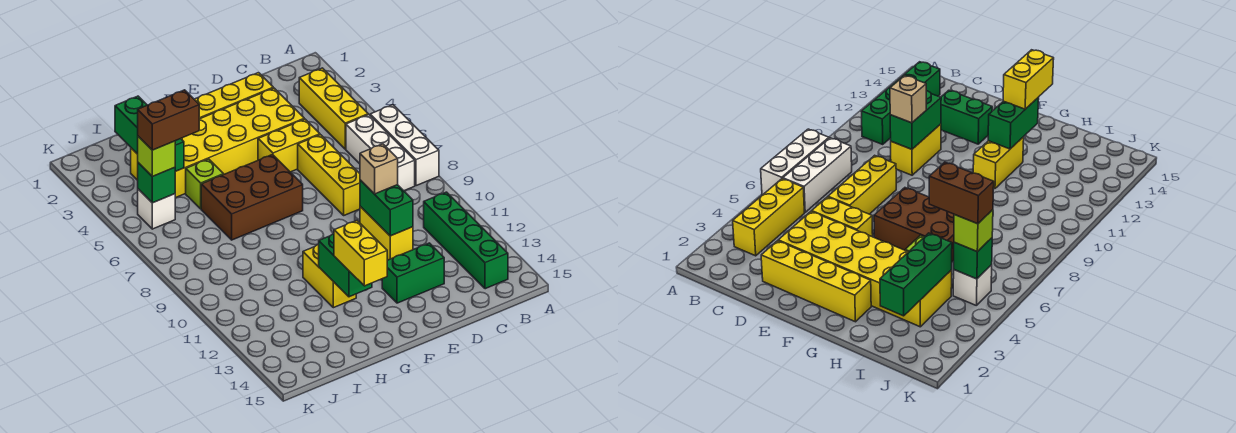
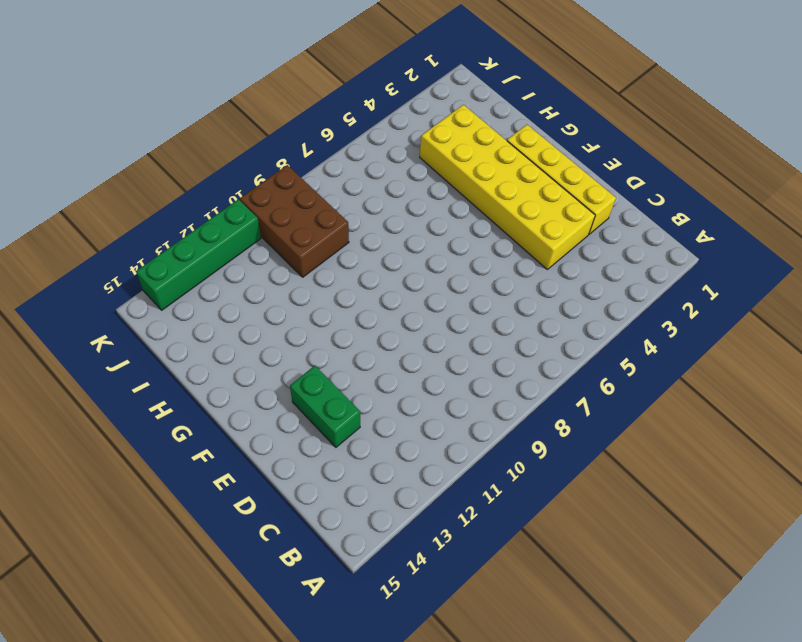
brown brick I9:K10 level 1 -> brown brick F6:H7 level 1
green brick K11:K14 level 1 -> green brick B11:B14 level 1
none -> white brick A6:A8 level 1
none -> yellow brick B3:B5 level 1
none -> white brick B6:B8 level 1

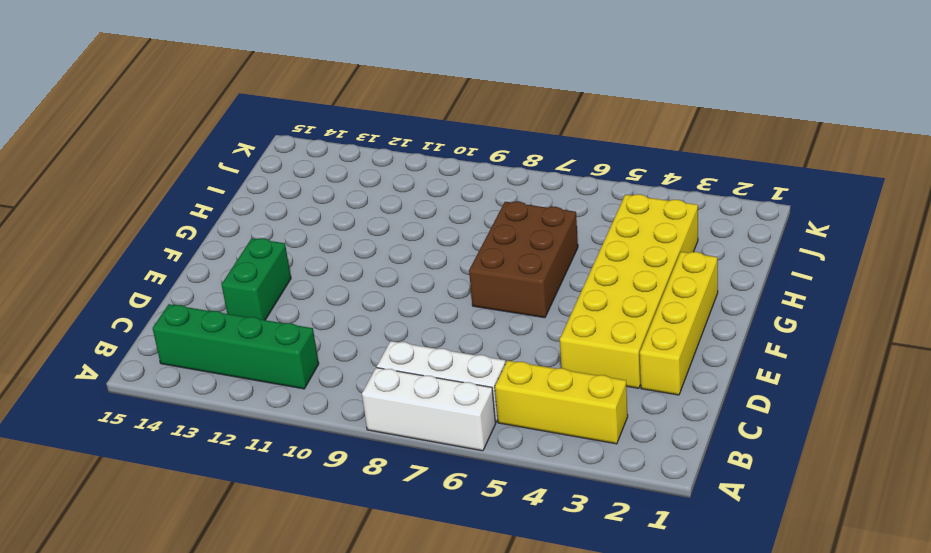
none -> yellow brick D5:E5 level 1
none -> yellow brick D6:D8 level 1
none -> yellow brick D10:D11 level 1

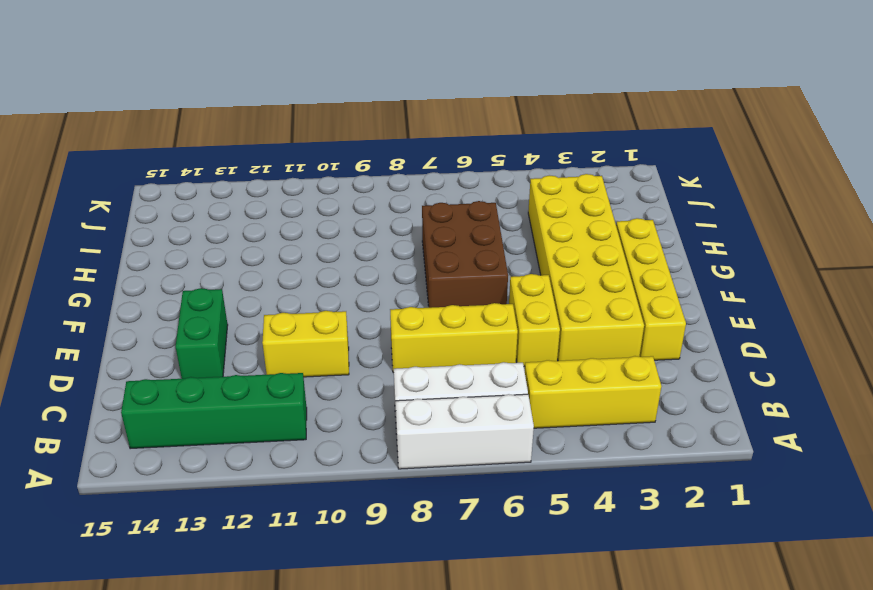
none -> yellow brick G11:G12 level 1
none -> lime brick H5 level 1
none -> white brick J5 level 1

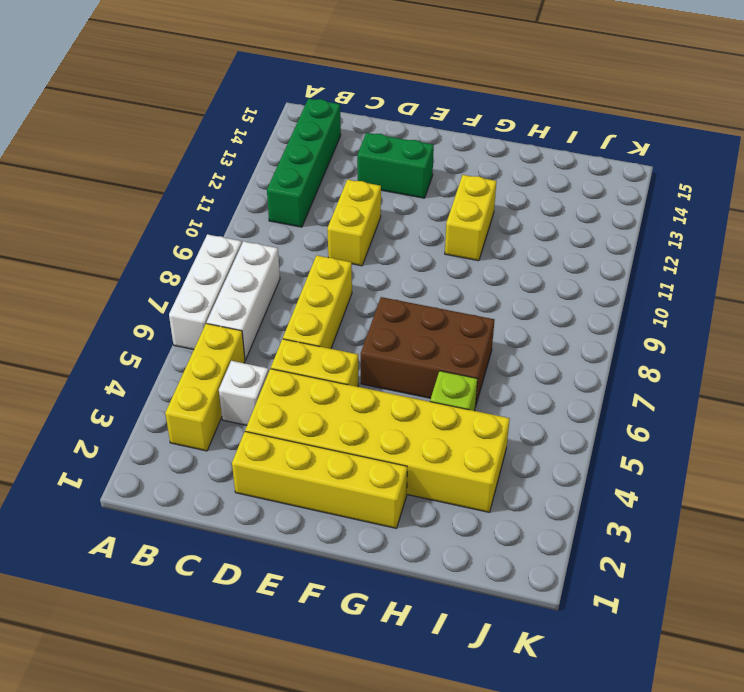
white brick C4 level 1 -> white brick J5 level 1
none -> green brick D10:D11 level 2
none -> green brick G12:G13 level 2
none -> green brick I2:I4 level 2

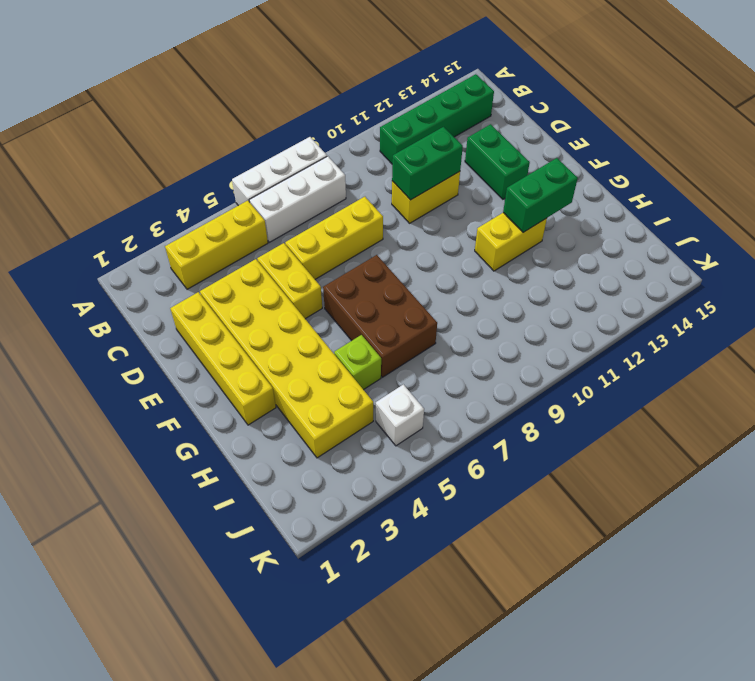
none -> green brick I2:I4 level 2
none -> green brick J5 level 2
none -> tan brick D10 level 3

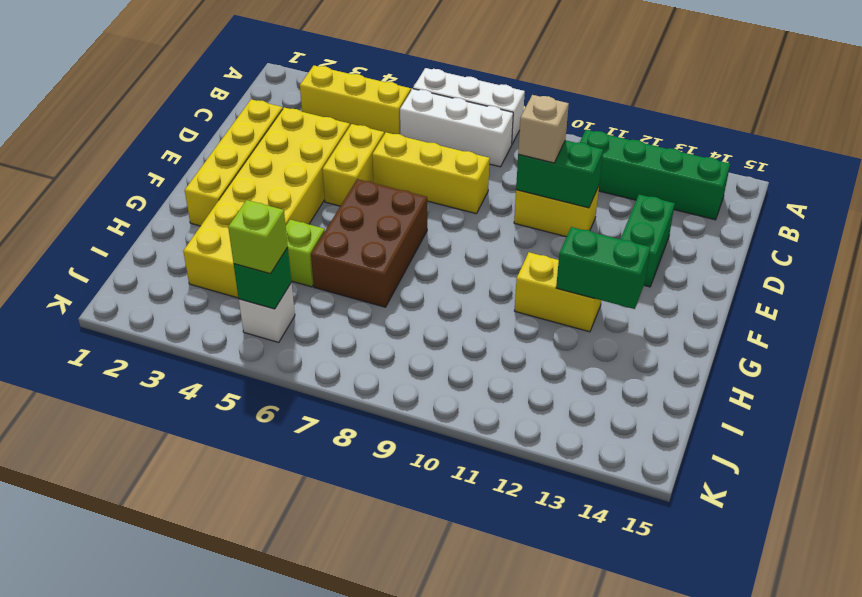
none -> green brick I2:I4 level 2
none -> yellow brick G13:G14 level 3
none -> brown brick I5:J5 level 4

